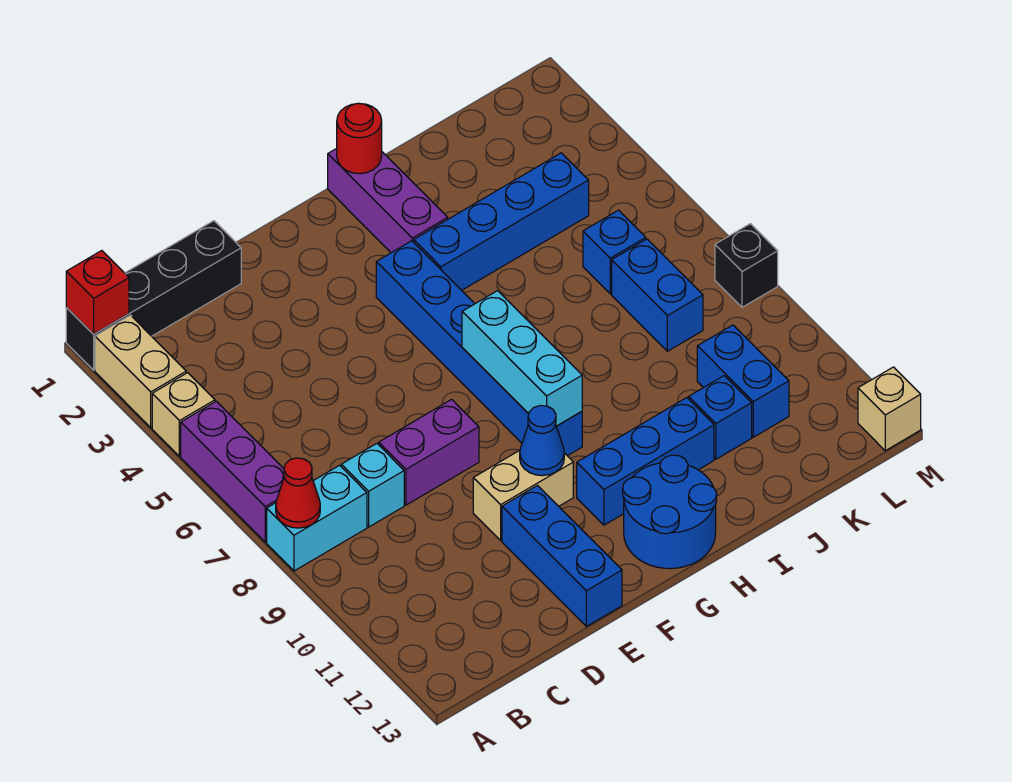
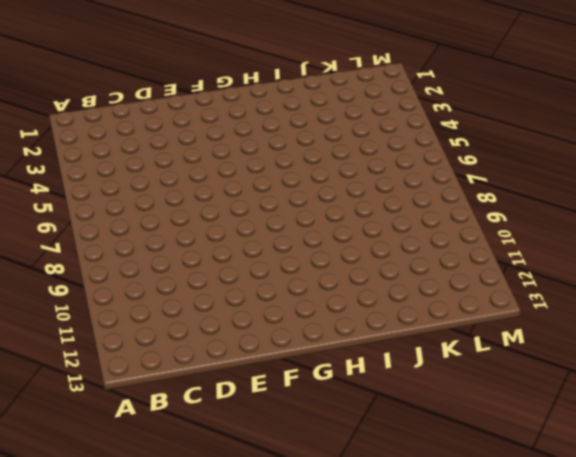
none -> black brick A1:D1 level 1
none -> tan brick A2:A3 level 1
none -> tan brick A4 level 1

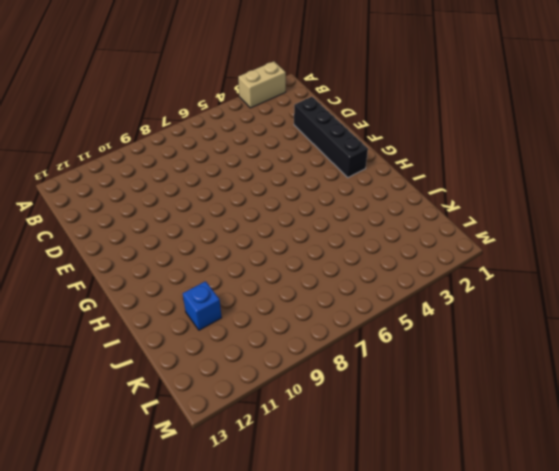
black brick D2:G2 level 1 -> black brick A1:D1 level 1
none -> tan brick A4 level 1
none -> purple brick A5:A7 level 1
none -> cyan brick A8:B8 level 1

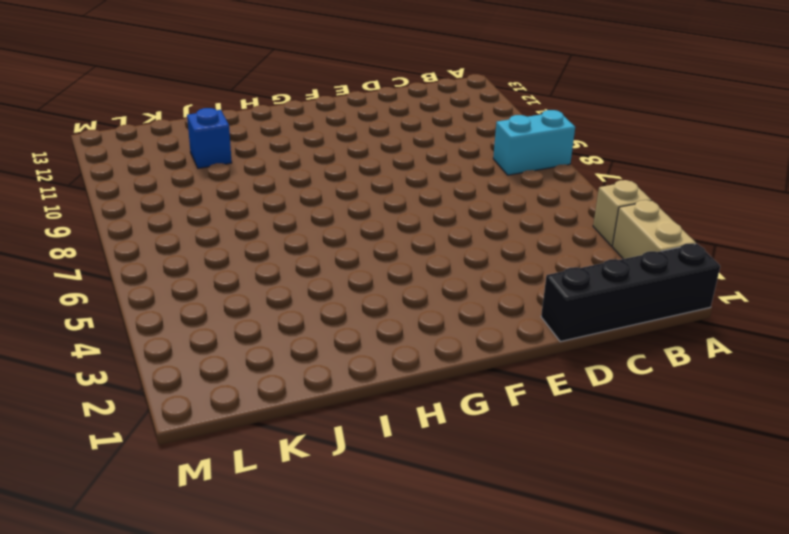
none -> purple brick A5:A7 level 1
none -> cyan brick C8 level 1
none -> purple brick D8:E8 level 1

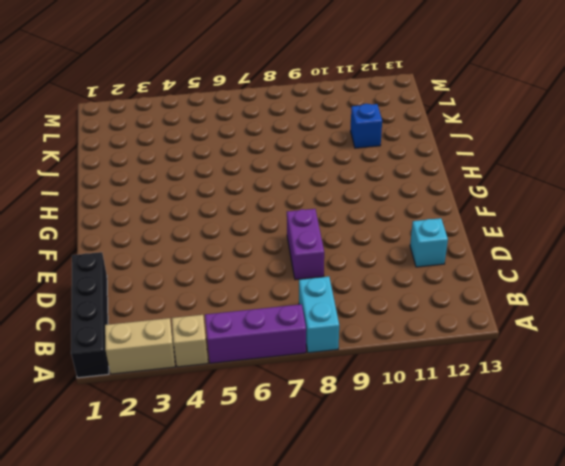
cyan brick D12 level 1 -> cyan brick C8 level 1
none -> tan brick E10:F10 level 1
none -> blue brick E11:E13 level 1
none -> blue brick G4:G9 level 1

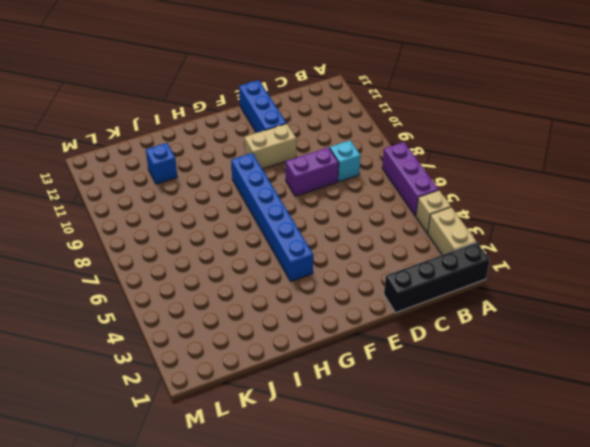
none -> cyan brick A8:B8 level 1
none -> blue brick G11:I11 level 1
none -> blue round brick G12:H13 level 1

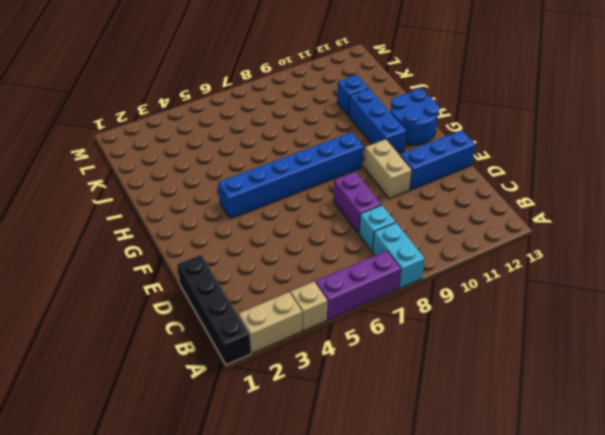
none -> purple brick H1:H3 level 1
none -> blue brick H4:K4 level 1
none -> blue brick K6 level 1

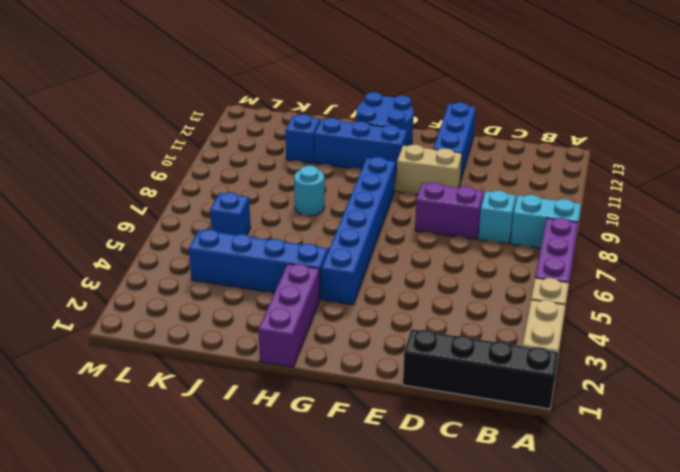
cyan round brick I8 level 1 -> none
none -> blue brick K7:K8 level 1
none -> blue brick K10:K11 level 1
none -> black brick M8 level 1

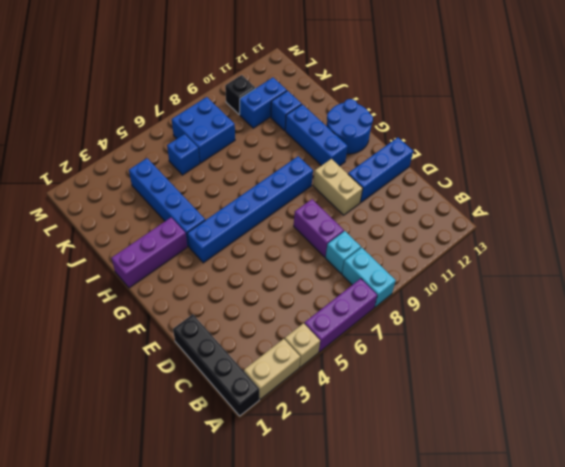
blue brick K7:L8 level 1 -> blue brick K7:K8 level 1
black brick L10 level 1 -> black brick M8 level 1
none -> tan brick M13 level 1
none -> red brick A1 level 2
none -> red cone A8 level 2

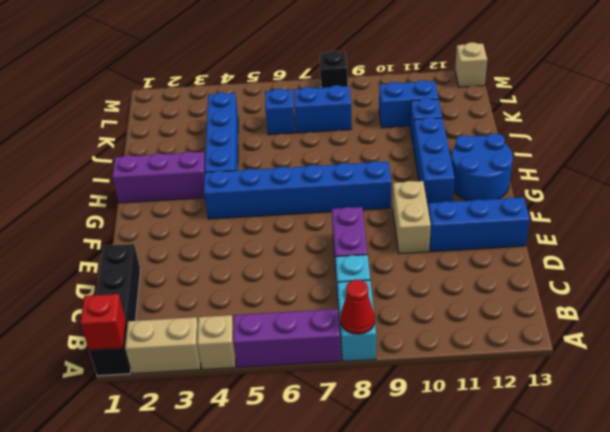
none -> blue cone F10 level 2
none -> cyan brick G7:G9 level 2
none -> red round brick H1 level 2

